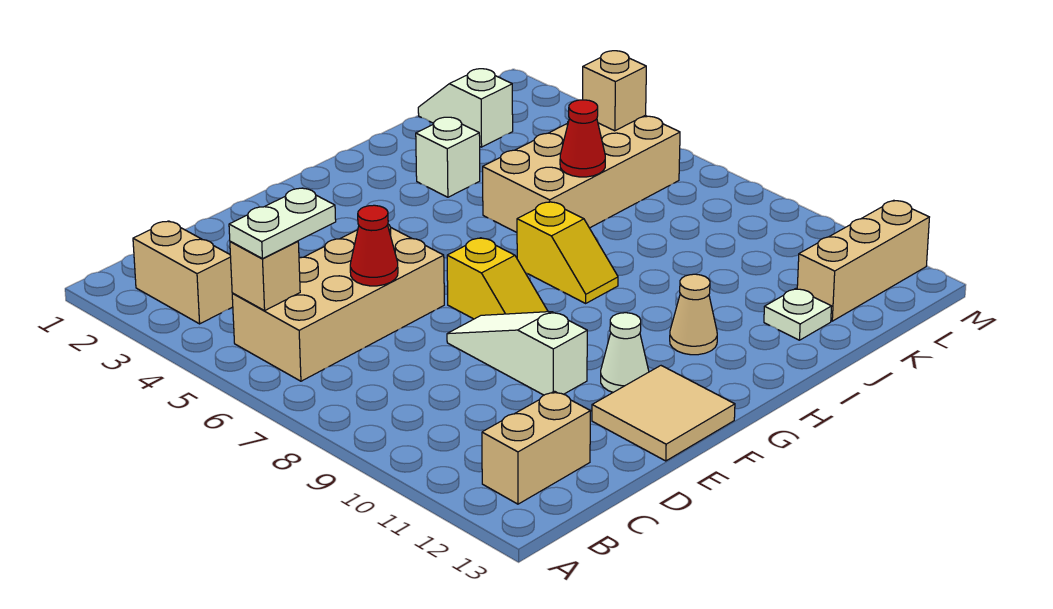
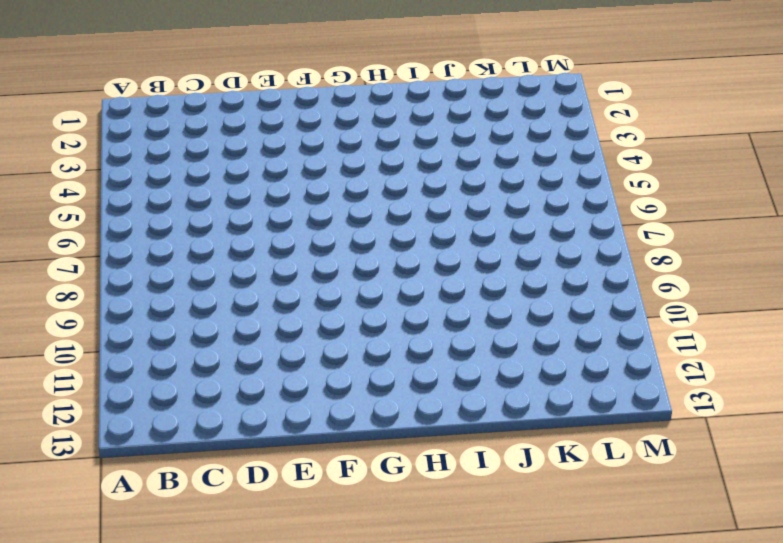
none -> tan brick B2:B3 level 1
none -> tan brick B5:E6 level 1
none -> tan brick B12:C12 level 1

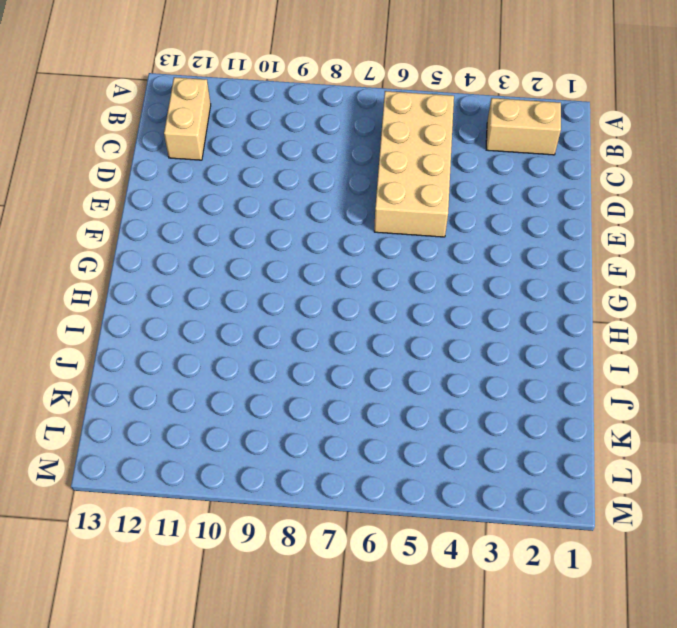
none -> white slope E8:E10 level 1 top 10
none -> tan tile E12:F13 level 1
none -> yellow slope F7:F8 level 1 top 7

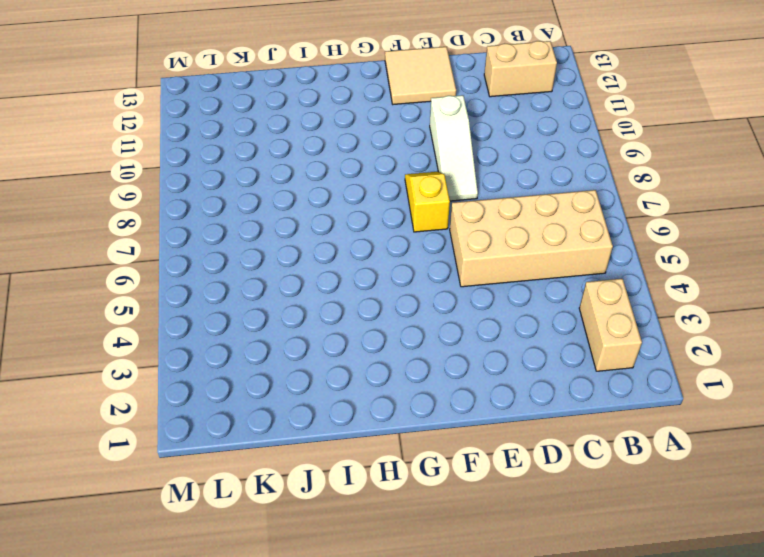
none -> white cone F11 level 1
none -> yellow slope H7:H8 level 1 top 7
none -> tan cone H11 level 1

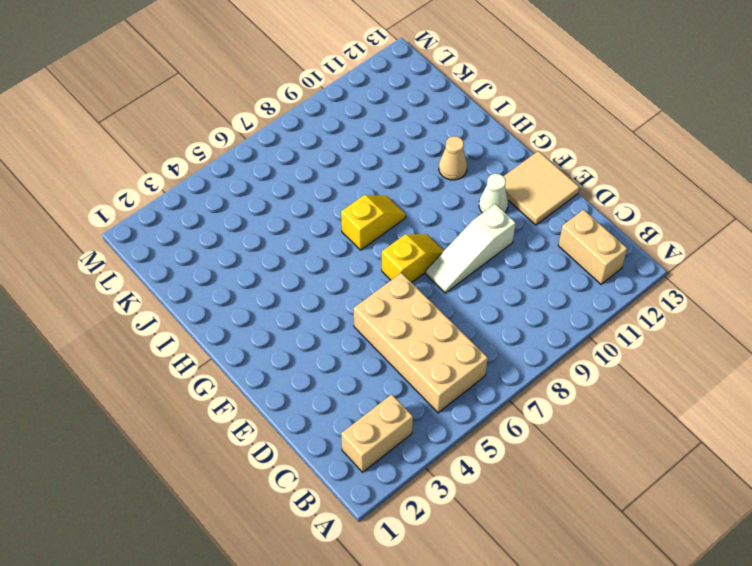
none -> white brick I3 level 1
none -> tan brick I5:L6 level 1
none -> white plate J12 level 1

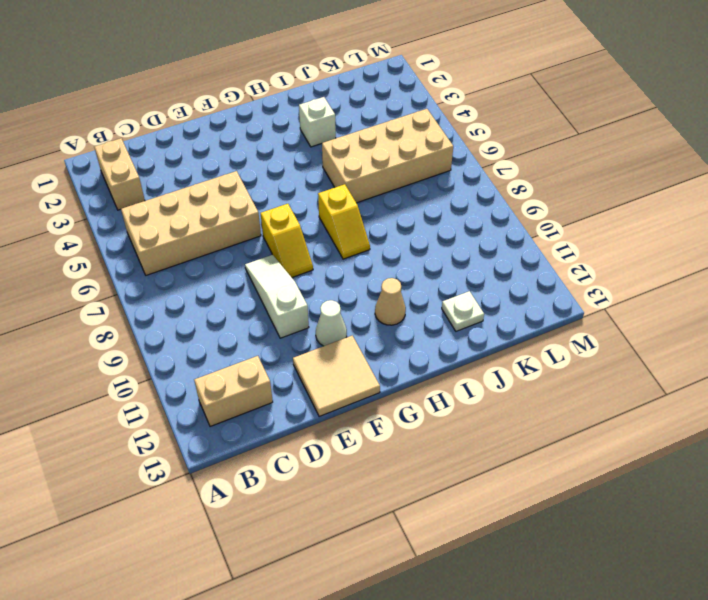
none -> white slope K1:K2 level 1 top 2
none -> tan brick K12:M12 level 1
none -> tan brick B5 level 2

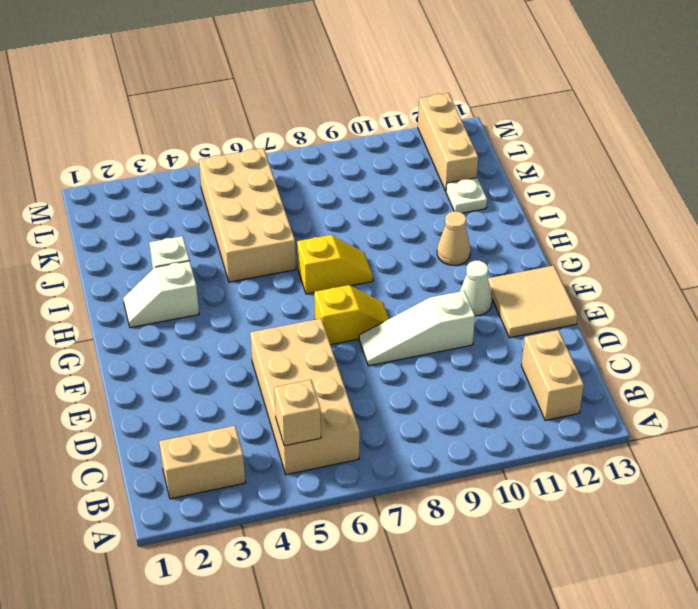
white slope H2:H3 level 1 top 3 -> white slope K1:K2 level 1 top 2
none -> red cone D6 level 2
none -> red cone J6 level 2
none -> tan brick L5 level 2

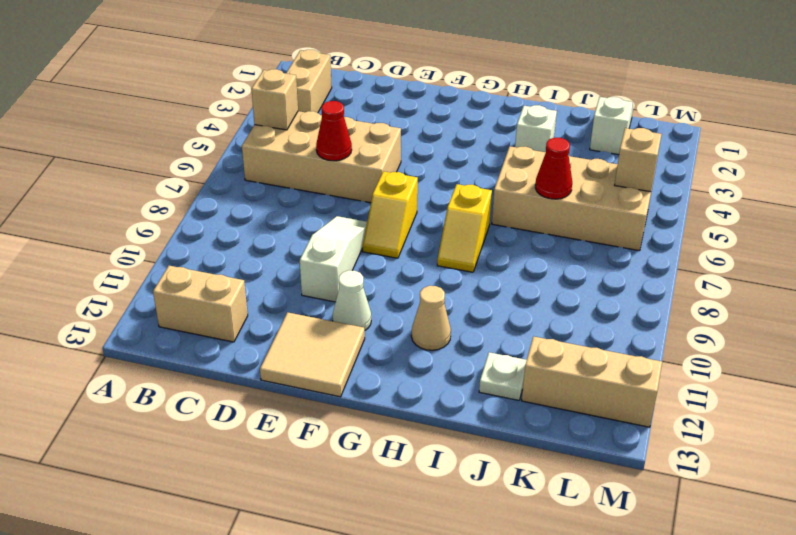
none -> white plate B5:C5 level 3

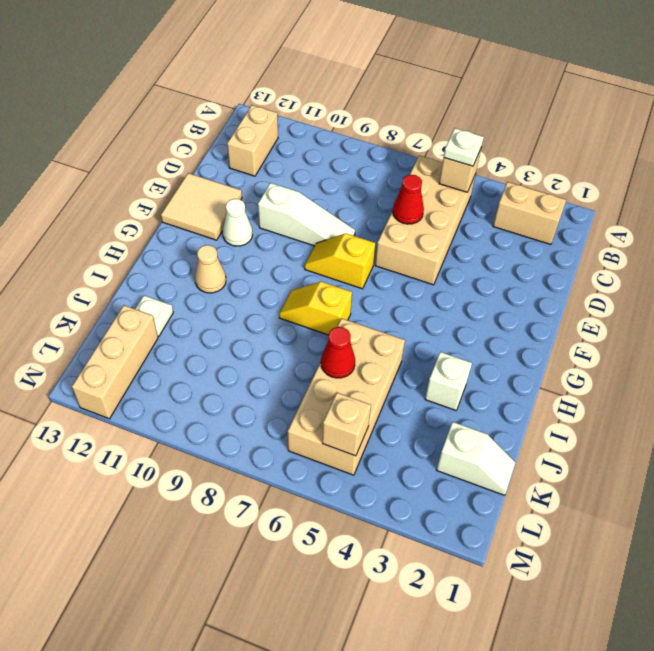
white plate B5 level 3 -> white plate B5:C5 level 3

